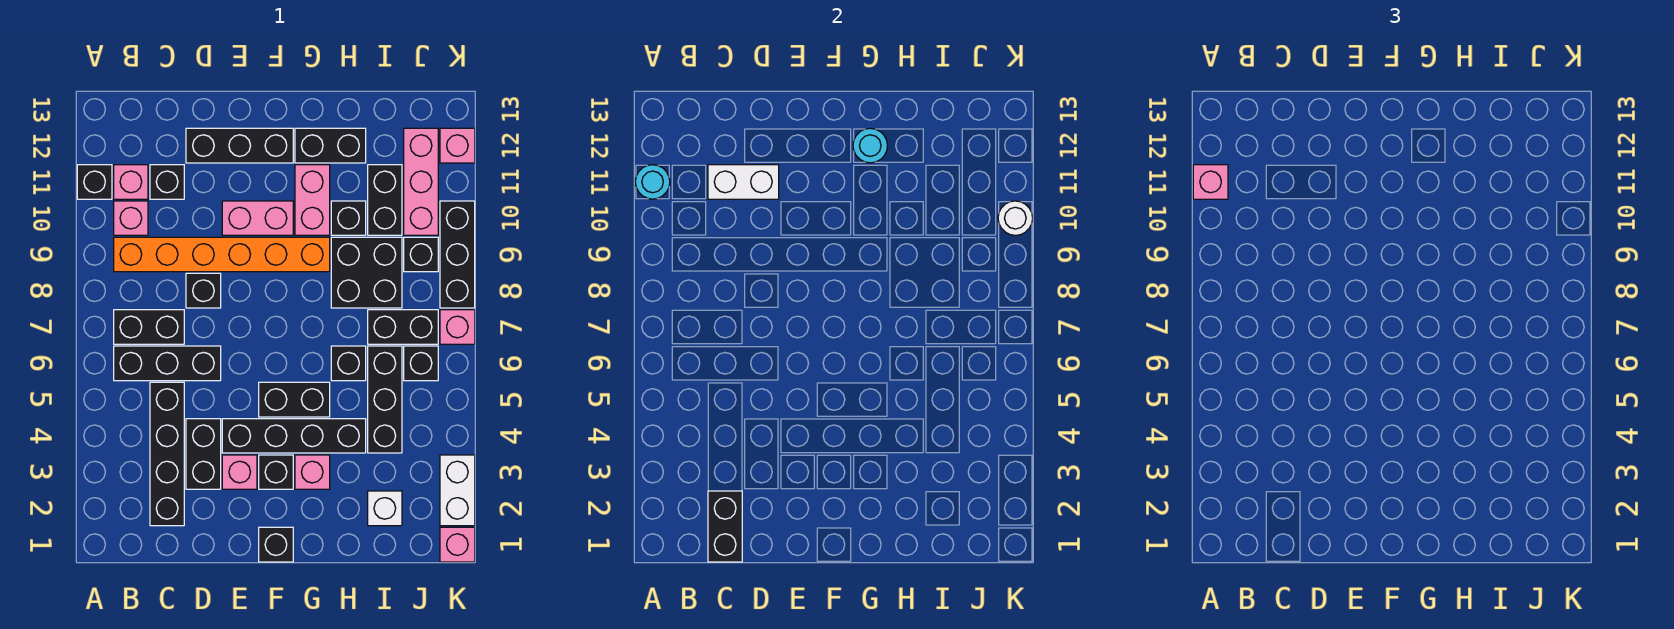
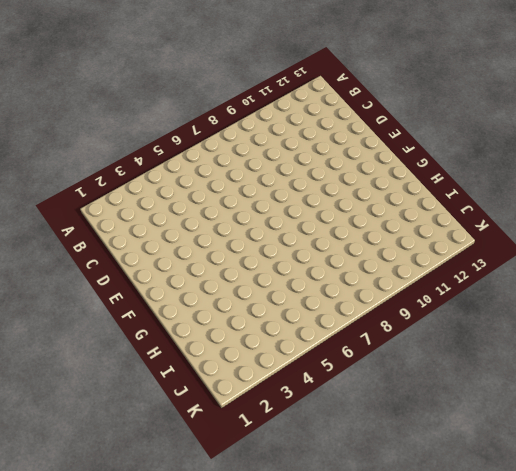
none -> black brick A11 level 1
none -> black brick B6:D6 level 1
none -> black brick B7:C7 level 1
none -> orange brick B9:G9 level 1

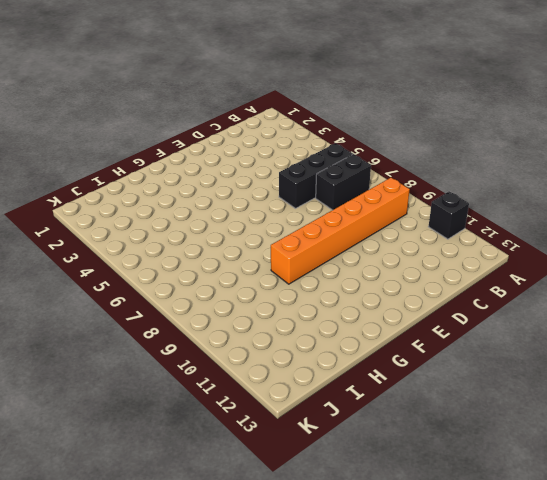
none -> pink brick B10 level 1
none -> pink brick B11 level 1
none -> black brick C2:C5 level 1
none -> black brick C11 level 1

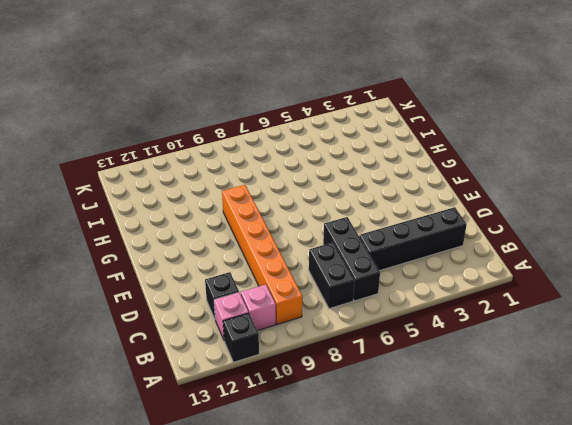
none -> black brick D3:D4 level 1
none -> black brick D8 level 1
none -> black brick D12:F12 level 1
none -> pink brick E3 level 1

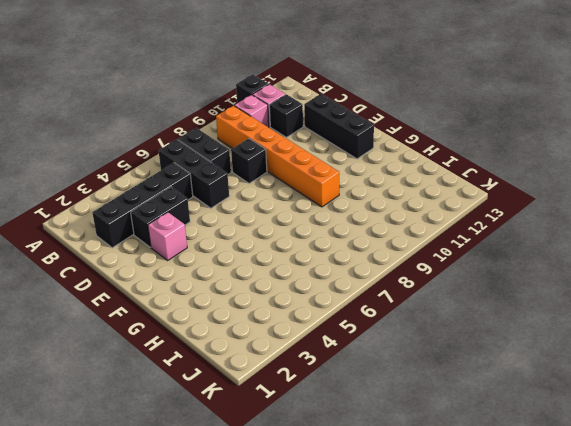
none -> black brick E4:H4 level 1
none -> pink brick E10:F10 level 1
none -> black brick F1 level 1
none -> black brick F3 level 1

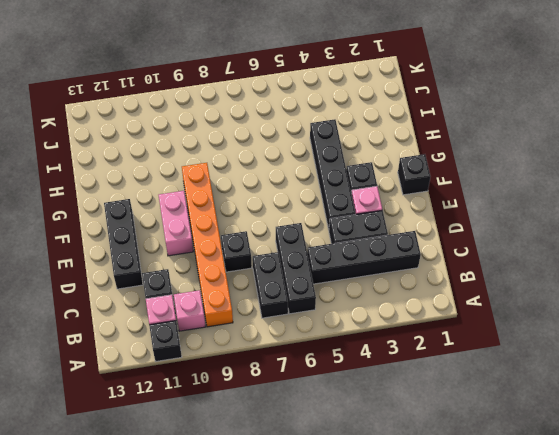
none -> black brick F5:G5 level 1
none -> pink brick G3 level 1
none -> pink brick G10:G11 level 1
none -> black brick G12:H12 level 1

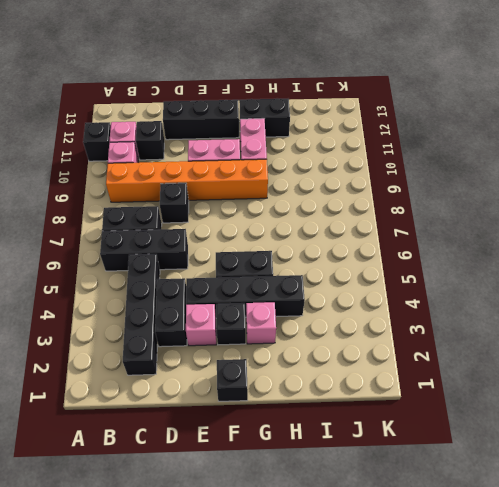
none -> black brick H6 level 1
none -> black brick H8:I9 level 1
none -> black brick H10 level 1
none -> white brick I2 level 1

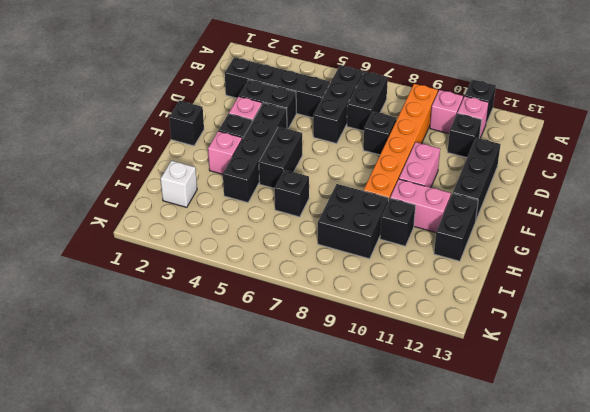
none -> black brick I4:I6 level 1
none -> black brick I7:J7 level 1
none -> black brick I10:I11 level 1
none -> black brick J6 level 1

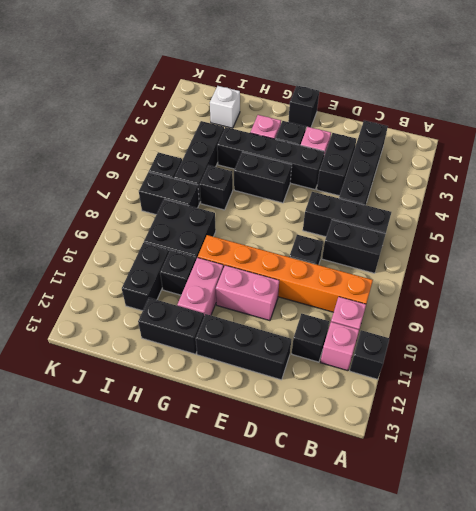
none -> black brick J9 level 1
none -> pink brick J10:J12 level 1
none -> pink brick K1 level 1
none -> white brick K2:K3 level 1

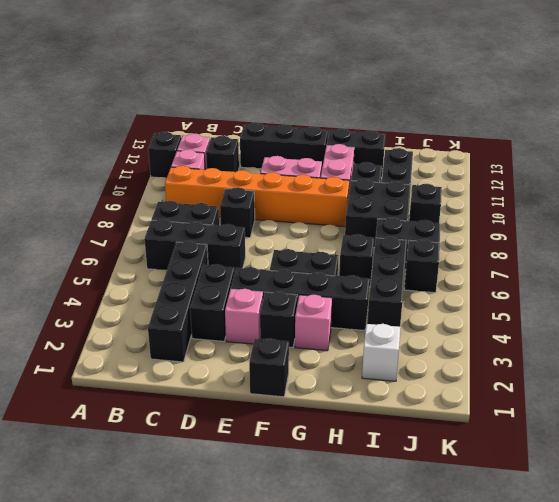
none -> pink brick J10:J12 level 1
none -> pink brick K1 level 1
none -> white brick K2:K3 level 1
none -> pink brick K7 level 1

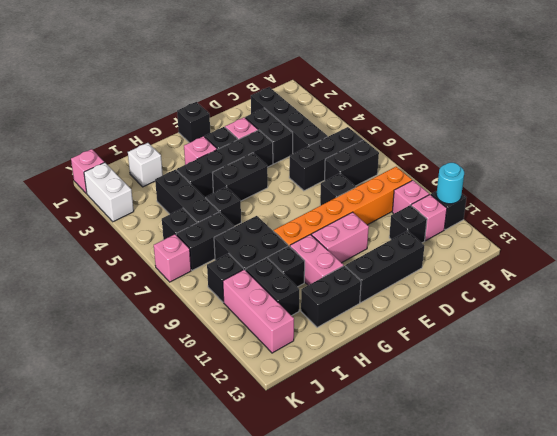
none -> black brick K8:K10 level 1
none -> pink brick K12 level 1
none -> black brick C1:C2 level 2
none -> white brick C11:D11 level 2

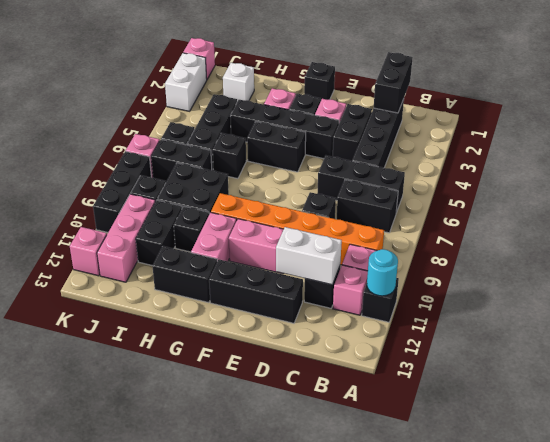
none -> cyan round brick G12 level 2
none -> white round brick K10 level 2
none -> pink brick A11 level 3

